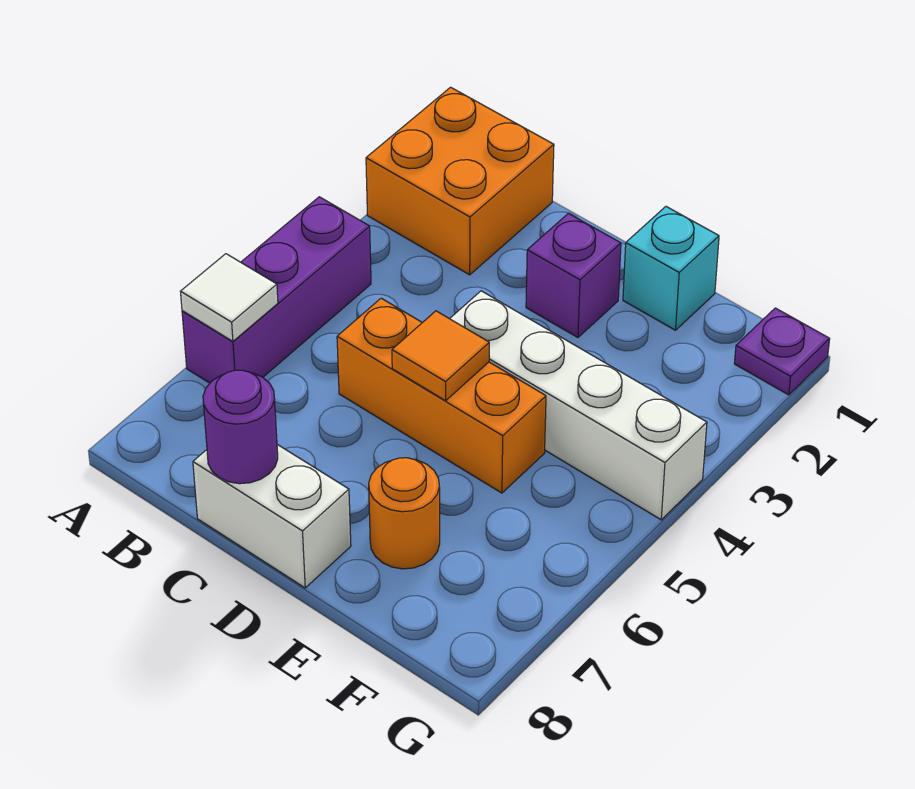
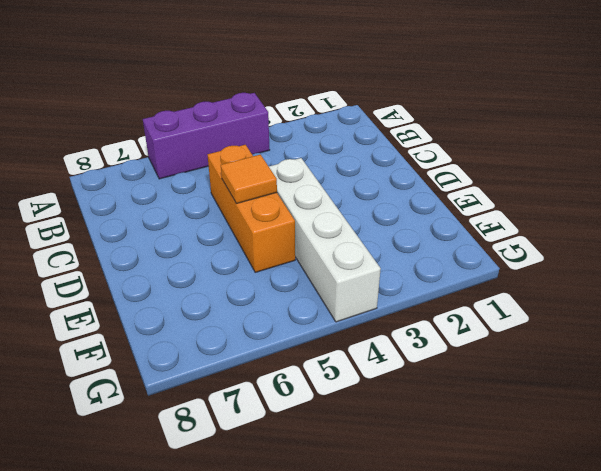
none -> orange brick A1:B2 level 1
none -> white brick C8:D8 level 1
none -> purple brick D2 level 1

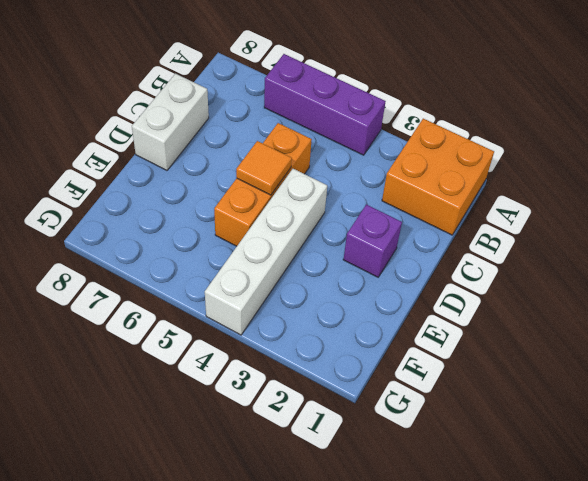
none -> cyan brick E1 level 1
none -> orange round brick E7 level 1
none -> purple plate G1 level 1

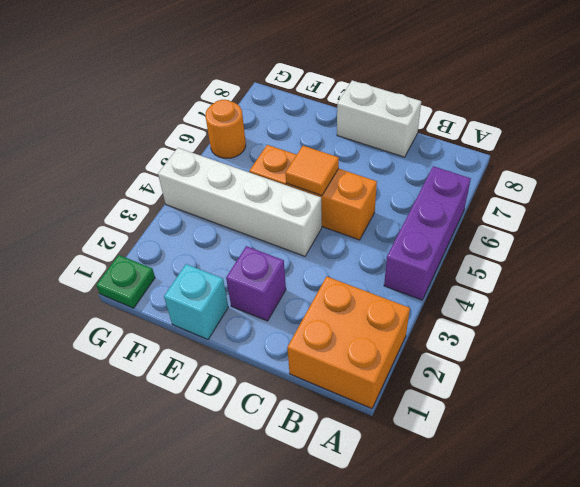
green plate G1 level 1 -> purple plate G1 level 1
orange round brick G6 level 1 -> orange round brick E7 level 1
none -> white tile A6 level 2
none -> purple round brick C8 level 2

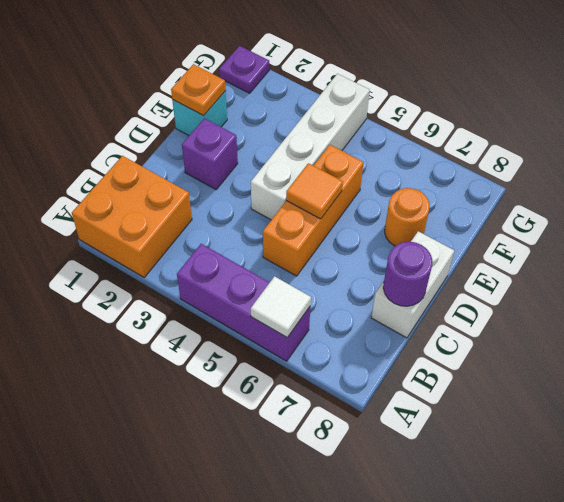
orange plate E1 level 2 -> none

